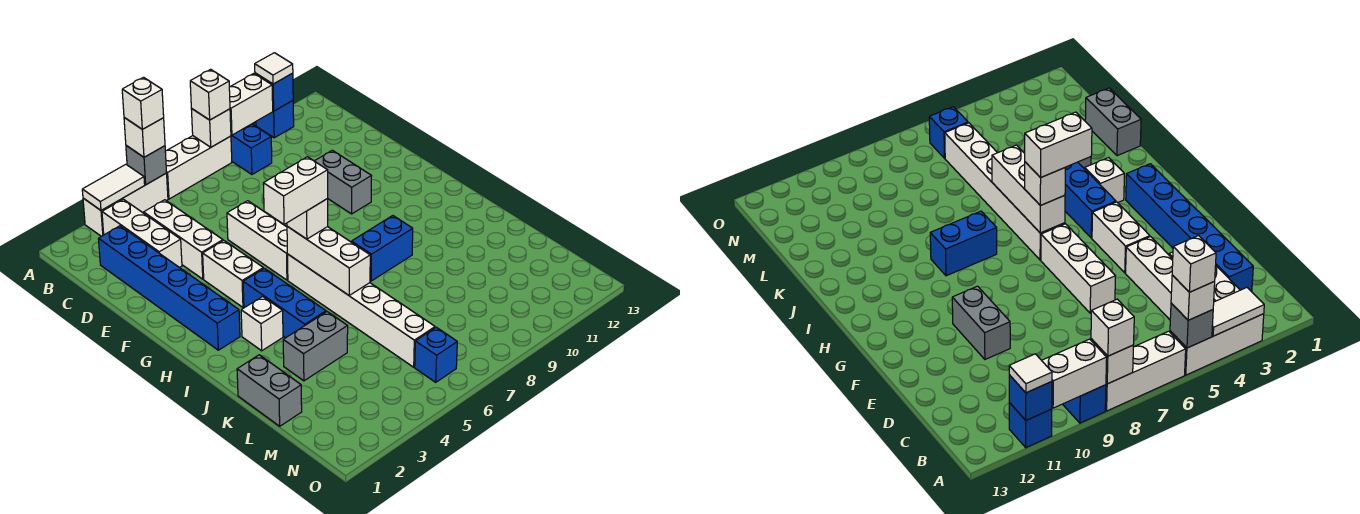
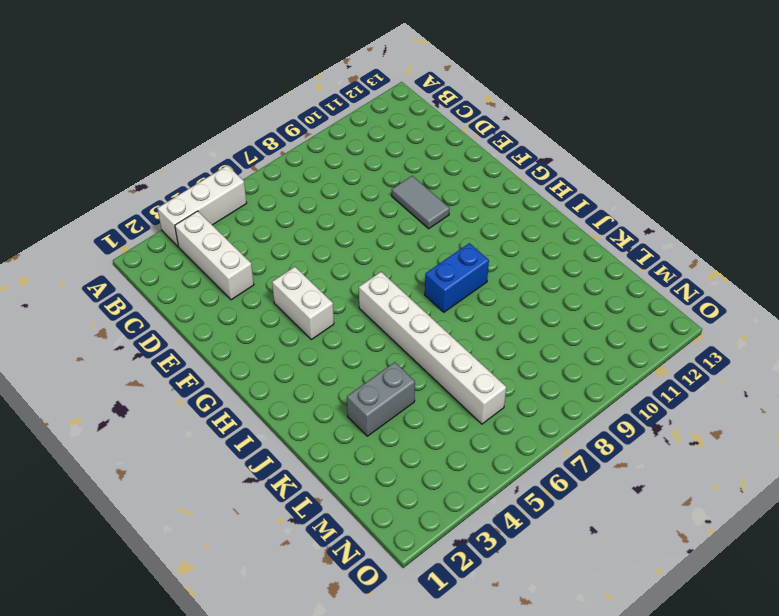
grey tile E10:F10 level 1 -> grey brick E10:F10 level 1
none -> white brick A6:A8 level 1
none -> blue brick A9:B9 level 1
none -> blue brick A11 level 1

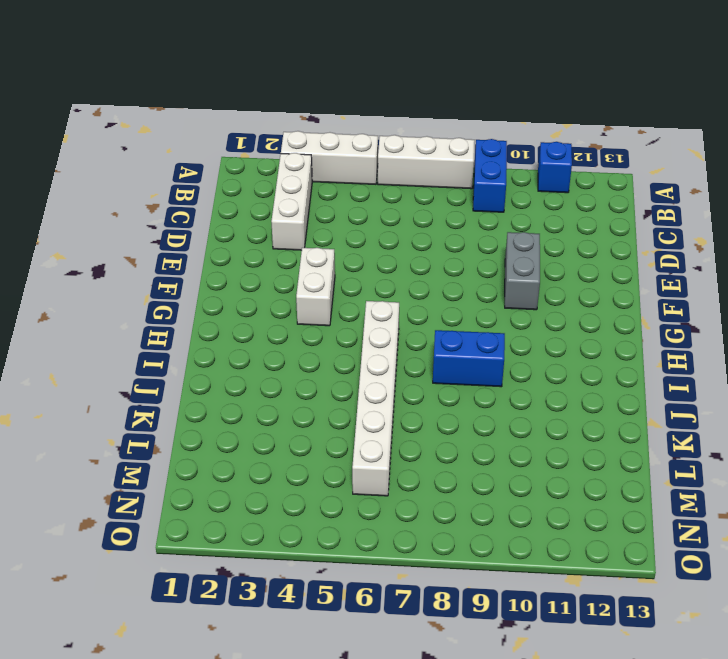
none -> blue brick C2:H2 level 1
none -> white brick C4:E4 level 1
none -> white brick E6:G6 level 1

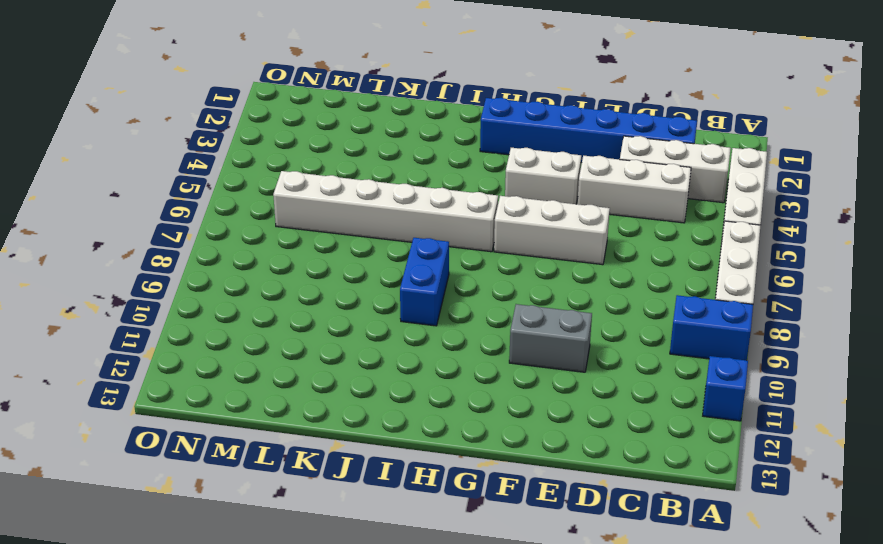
none -> blue brick H4:J4 level 1
none -> white brick I3 level 1
none -> grey brick K1:L1 level 1

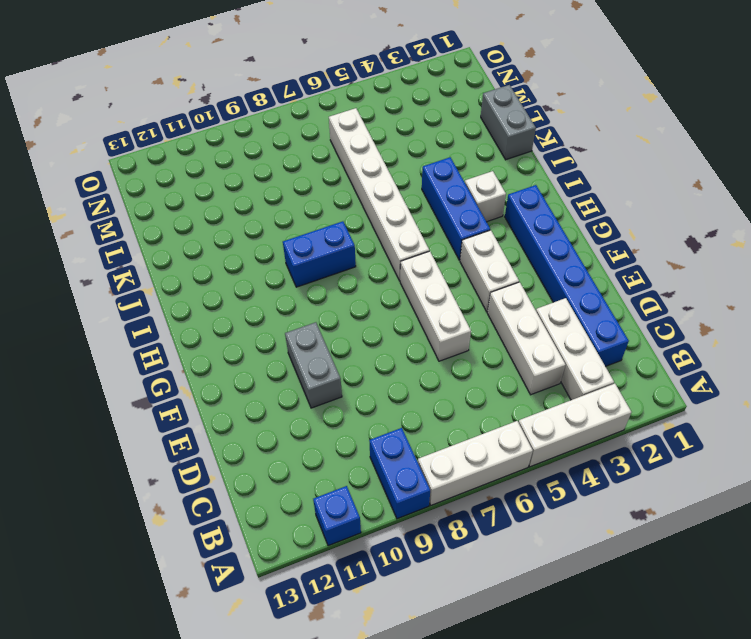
none -> grey brick K3:K4 level 1
none -> blue brick N6 level 1
none -> white tile A3:A4 level 2

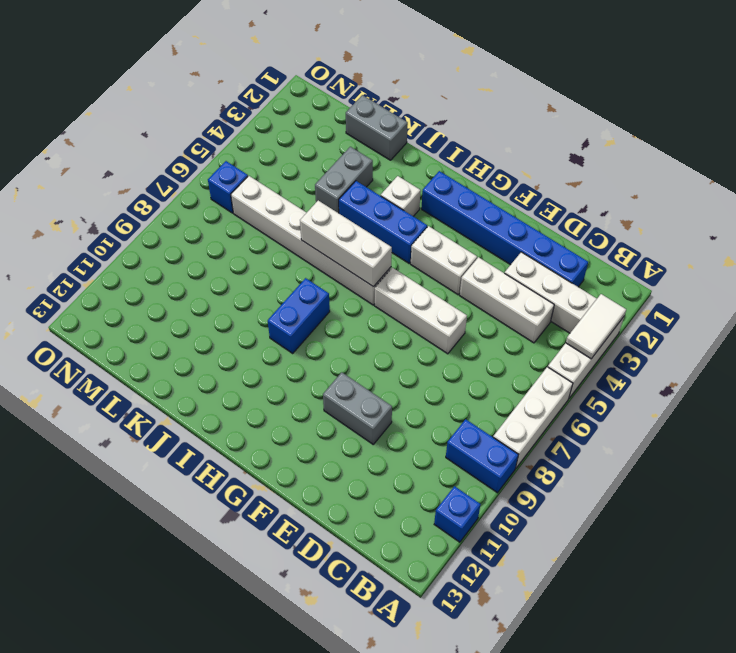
none -> grey brick A5 level 2
none -> white brick A8 level 2
none -> white brick A9:A10 level 2

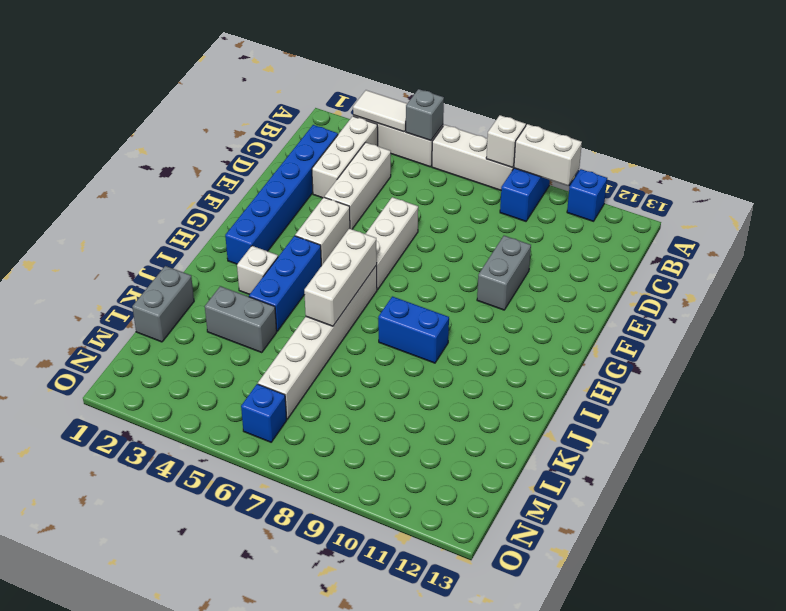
none -> blue brick A11 level 2
none -> white brick A5 level 3
none -> white brick A8 level 3

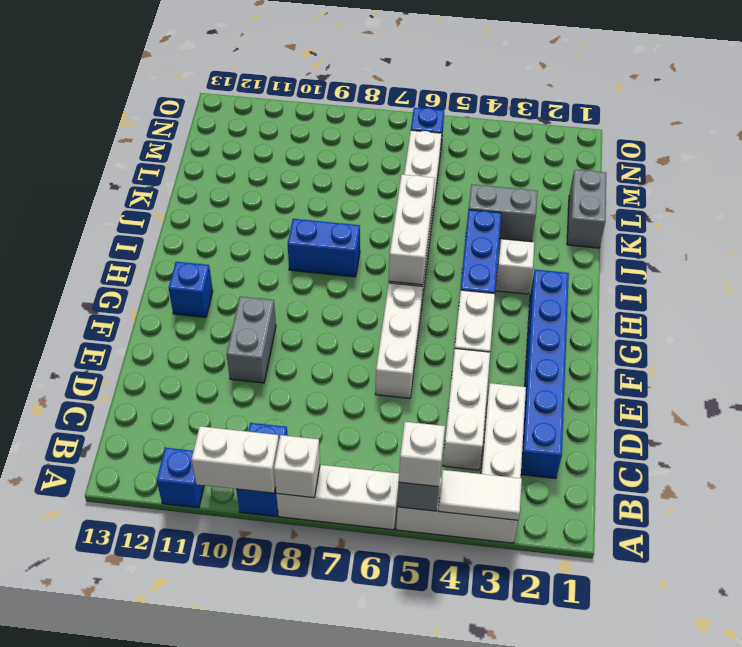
blue brick G12 level 1 -> blue brick A11 level 2
none -> white brick A8 level 3
none -> white tile A11 level 3
none -> white brick H6 level 3

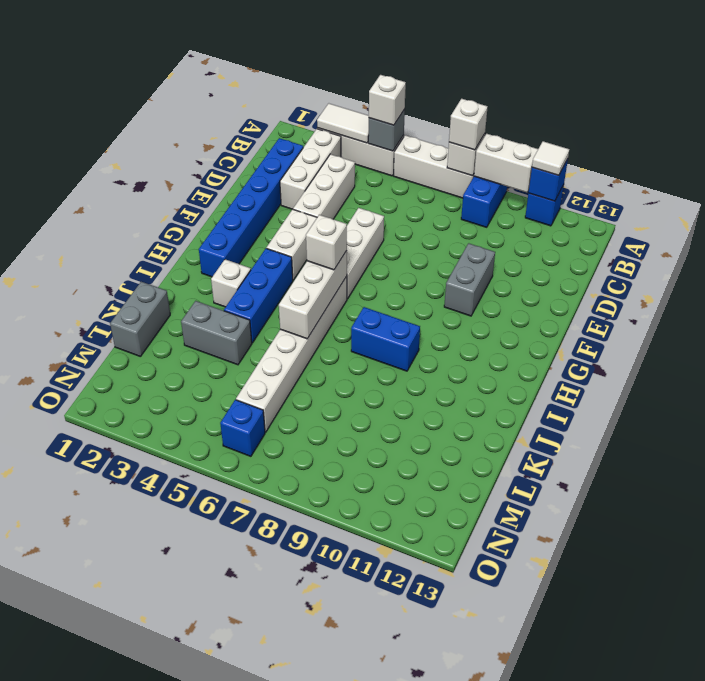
none -> white brick A5 level 4
none -> white brick H5:H6 level 4

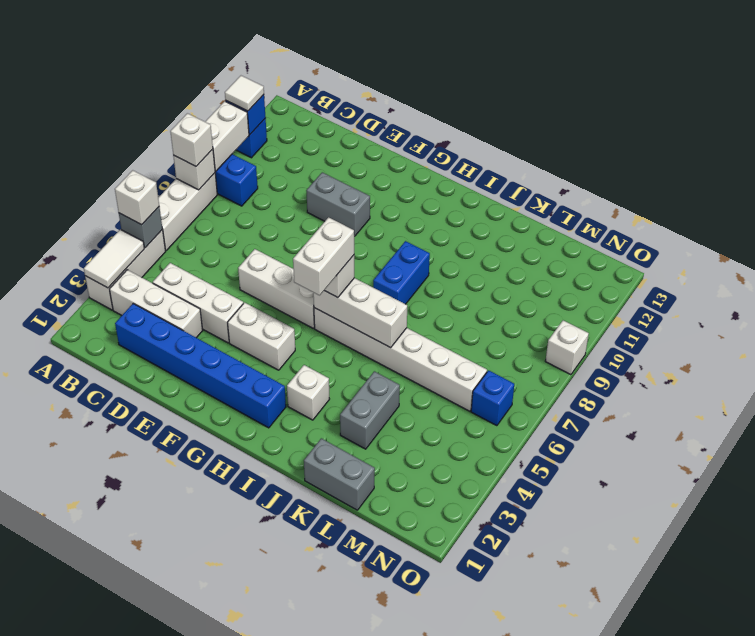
white brick O9 level 1 -> white brick A5 level 4
none -> blue brick H4:J4 level 1

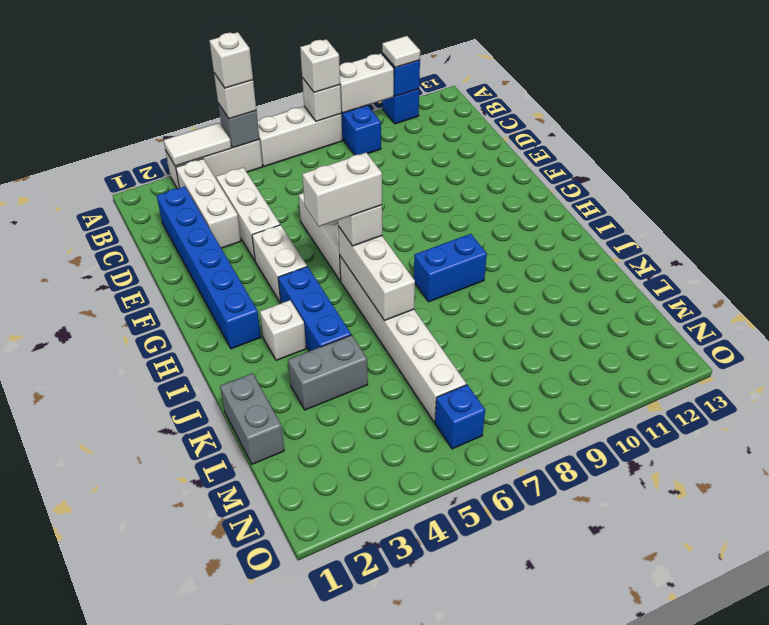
none -> grey brick E10:F10 level 1

